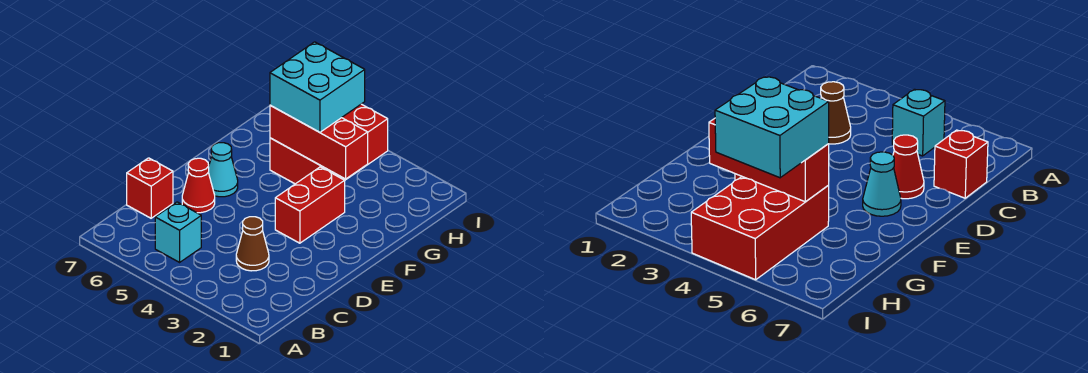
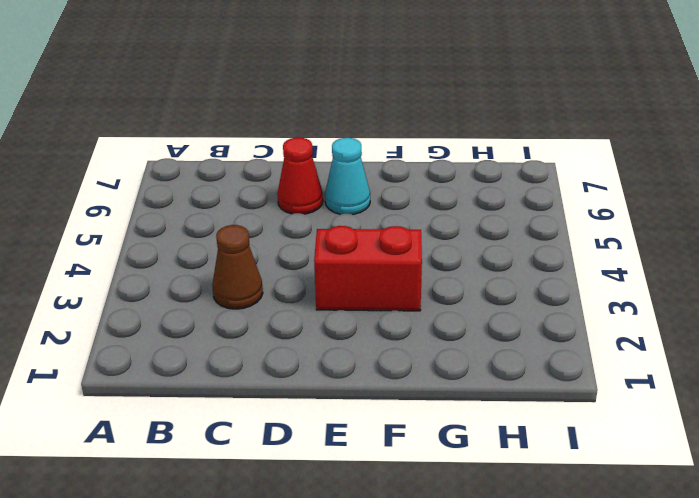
none -> cyan brick B5 level 1
none -> red brick C7 level 1

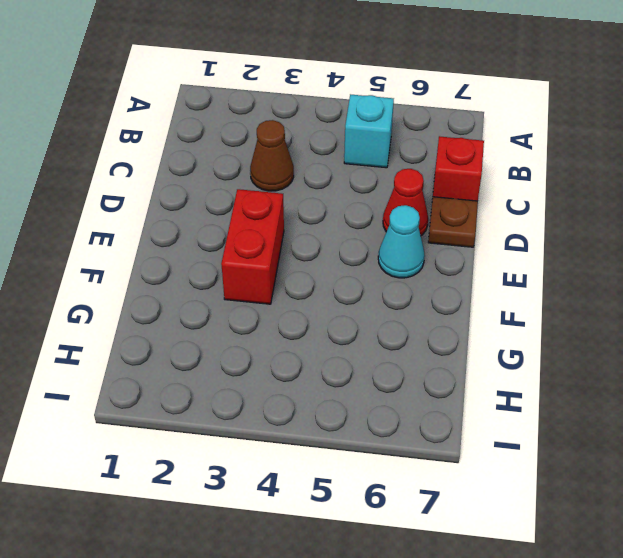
brown plate D7 level 1 -> none
none -> red brick G4:I5 level 1
none -> red brick G3:G5 level 2

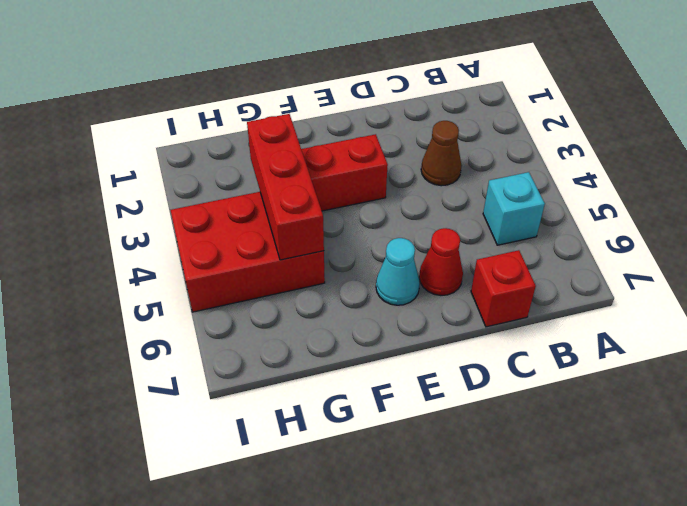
none -> cyan brick G4:H5 level 3

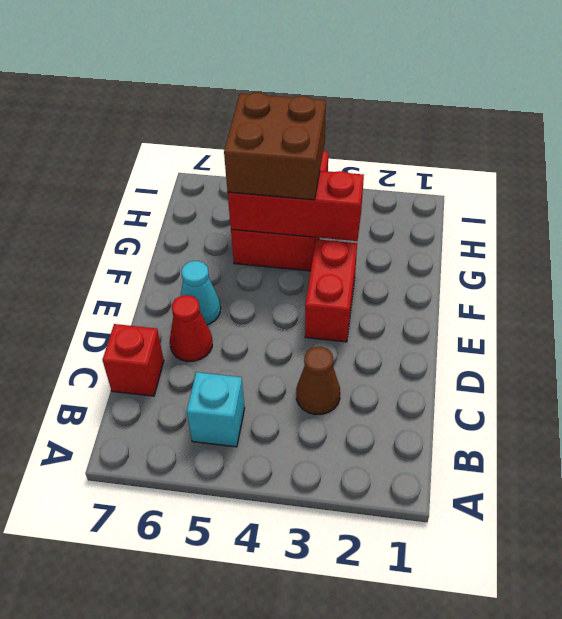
brown brick G4:H5 level 3 -> cyan brick G4:H5 level 3

